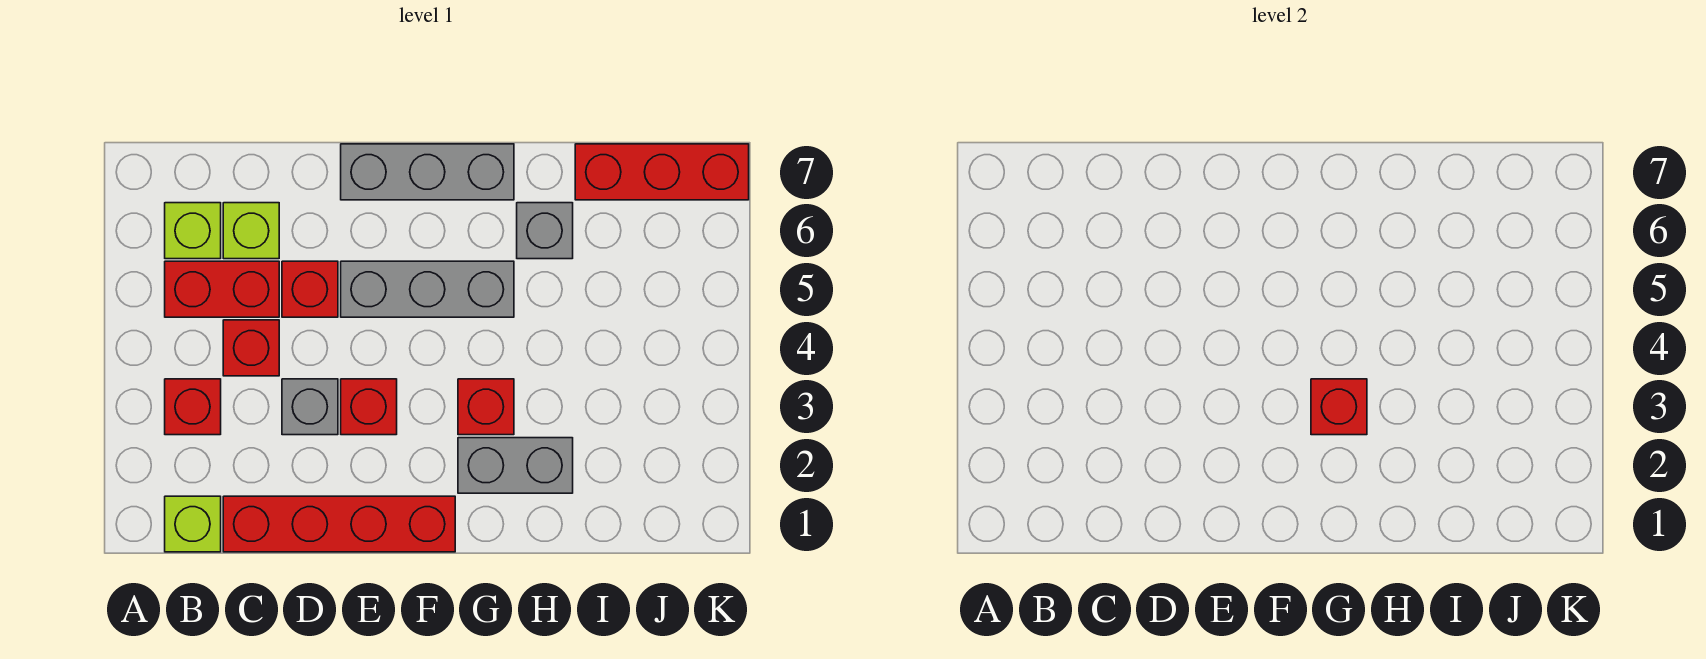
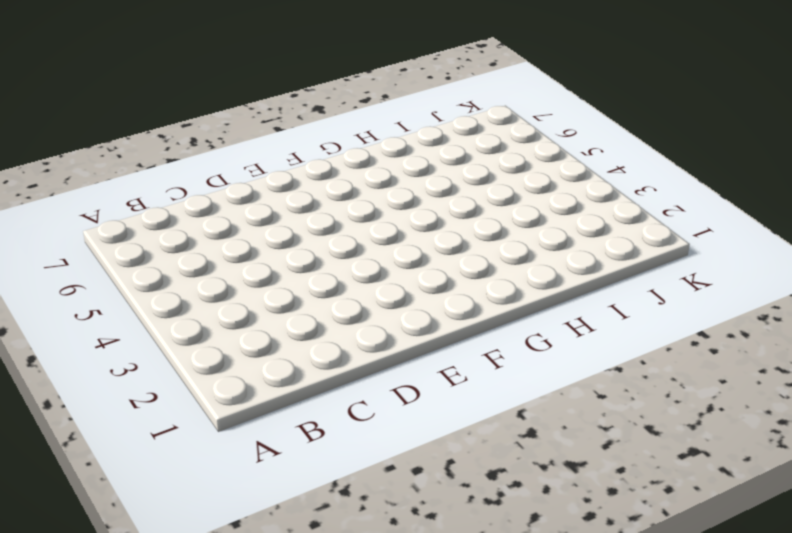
none -> lime brick B1 level 1
none -> red brick B3 level 1
none -> red brick B5:C5 level 1

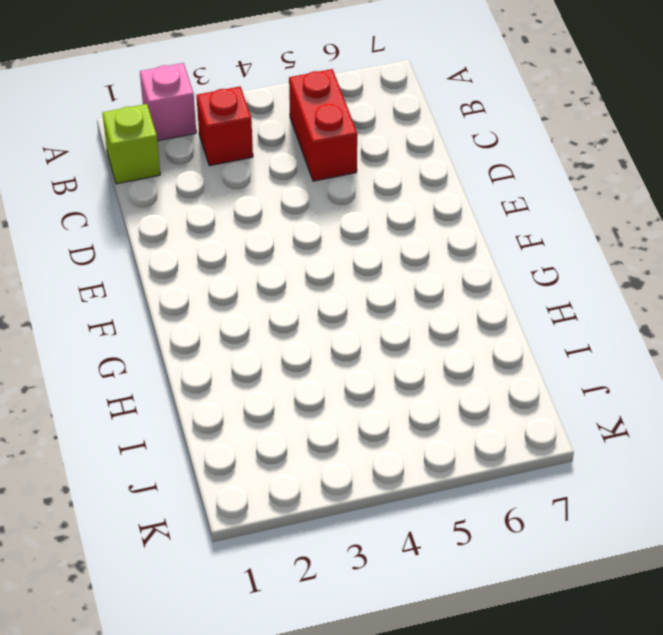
pink brick A2 level 1 -> none
none -> lime brick B6 level 1
none -> red brick C1:F1 level 1
none -> red brick C4 level 1

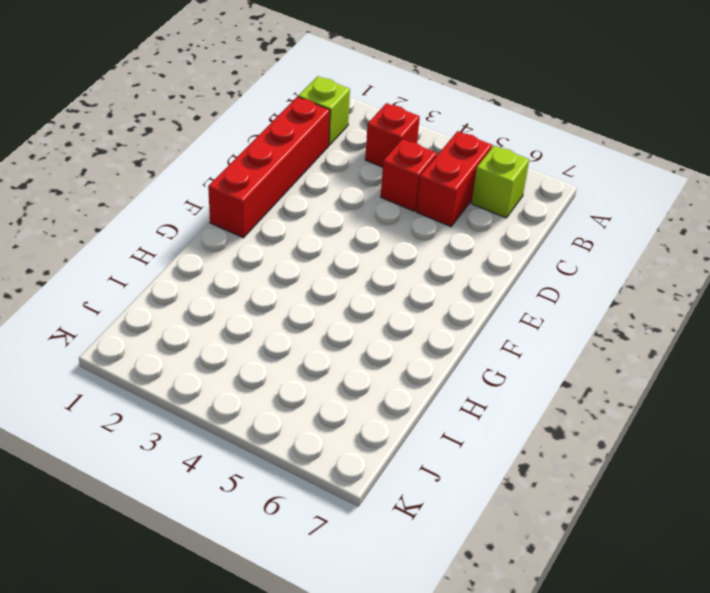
none -> lime brick C6 level 1
none -> grey brick D3 level 1
none -> red brick D5 level 1

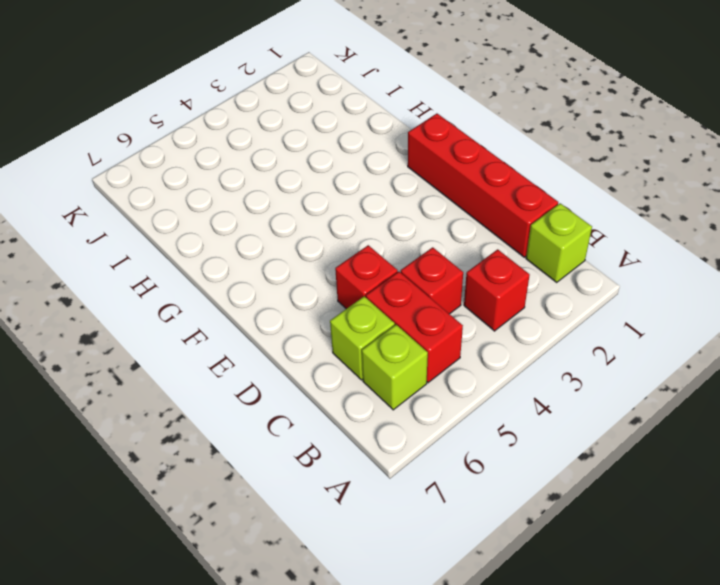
none -> grey brick D3 level 1
none -> red brick E3 level 1
none -> grey brick E5:G5 level 1

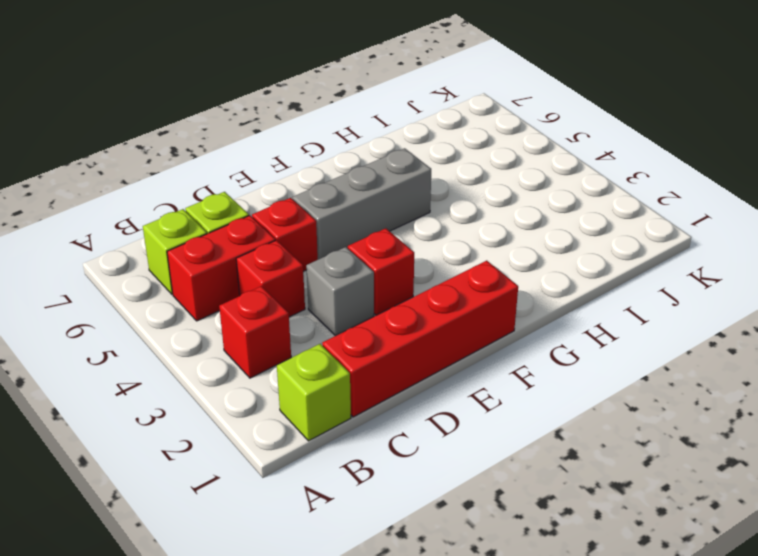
none -> grey brick E7:G7 level 1
none -> grey brick G2:H2 level 1
none -> red brick G3 level 1

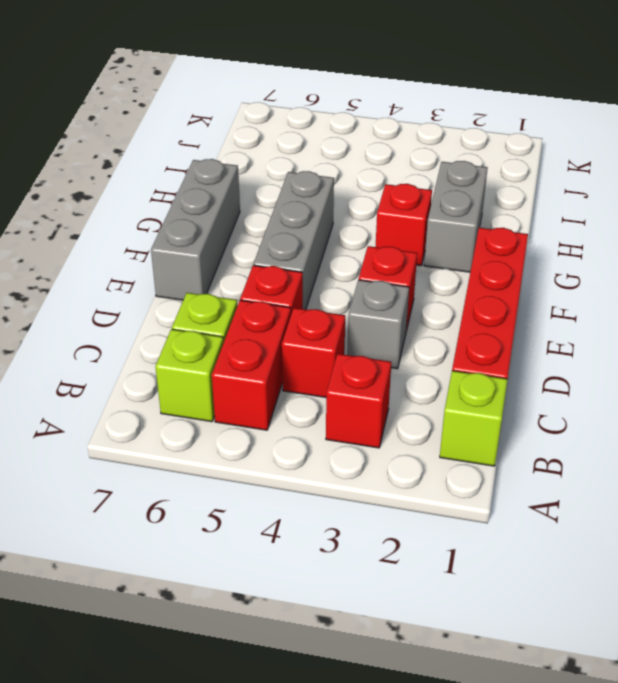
none -> grey brick H6 level 1
none -> red brick I7:K7 level 1
none -> red brick G3 level 2

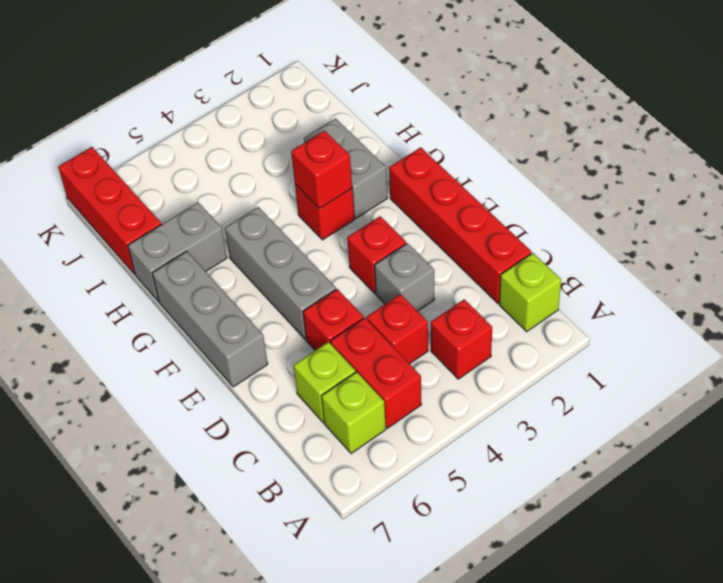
grey brick H6:H7 level 1 -> grey brick H6 level 1

